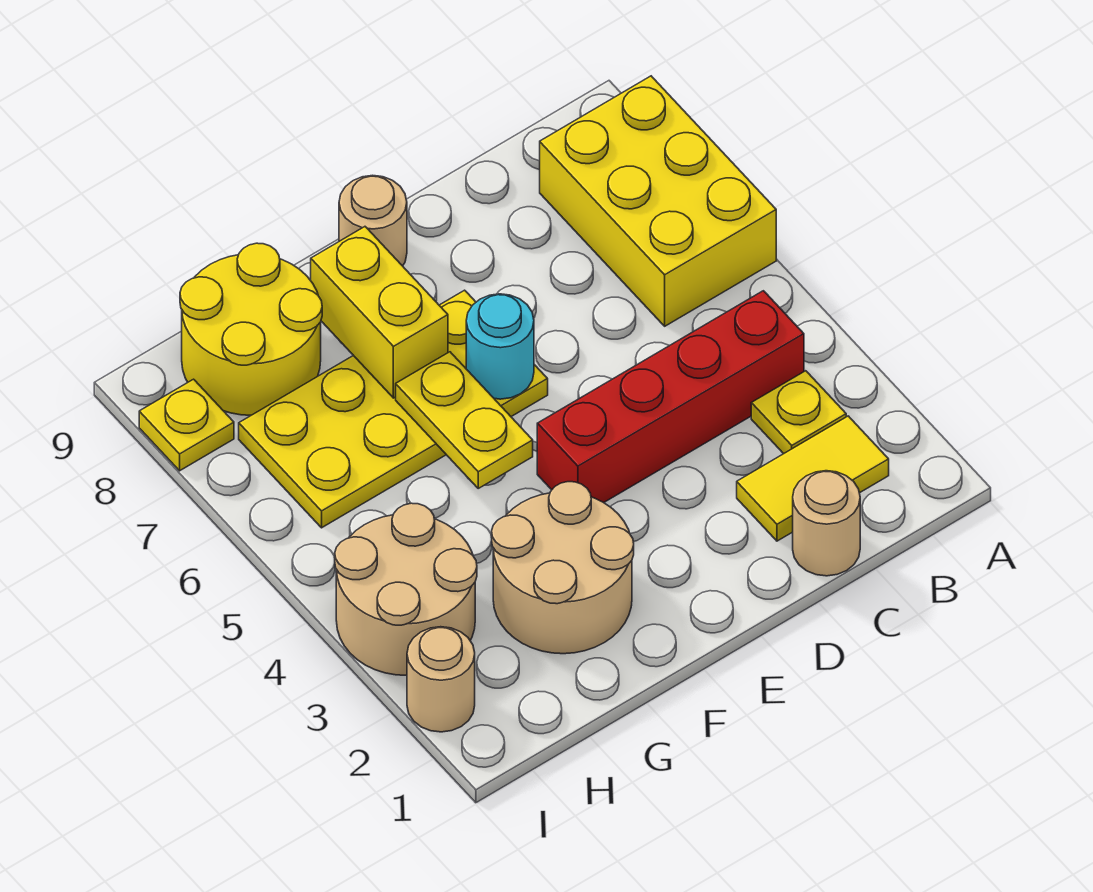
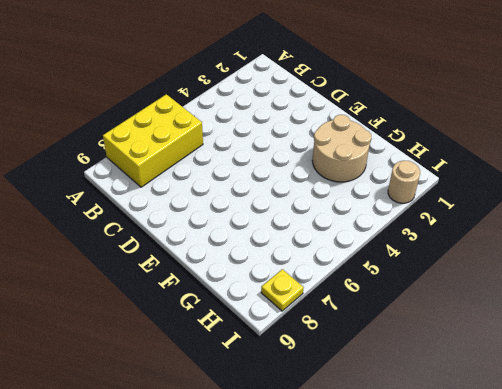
none -> yellow tile B2:C2 level 1
none -> yellow plate B3 level 1
none -> red brick B4:E4 level 1

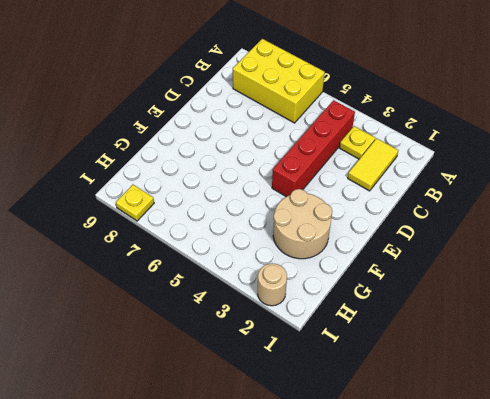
none -> tan round brick C1 level 1
none -> yellow plate E6:H7 level 1
none -> tan round brick E9 level 1

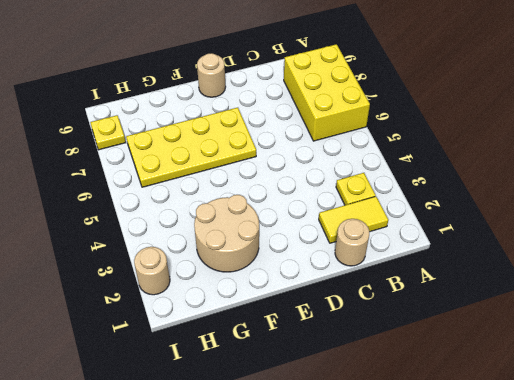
none -> red brick B4:E4 level 1
none -> yellow round brick G8:H9 level 1
none -> tan round brick H3:I4 level 1

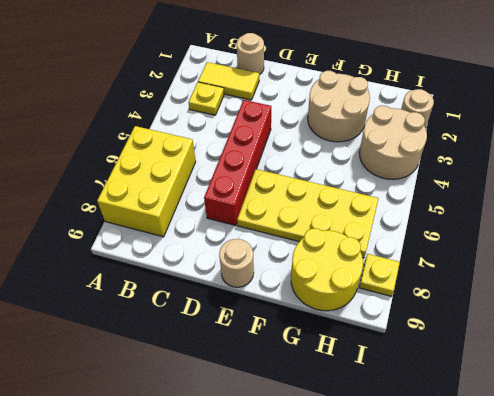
red brick D4:D7 level 1 -> red brick B4:E4 level 1
none -> cyan round brick E6 level 2
none -> yellow plate F5:F6 level 2
none -> yellow brick F7:F8 level 2

